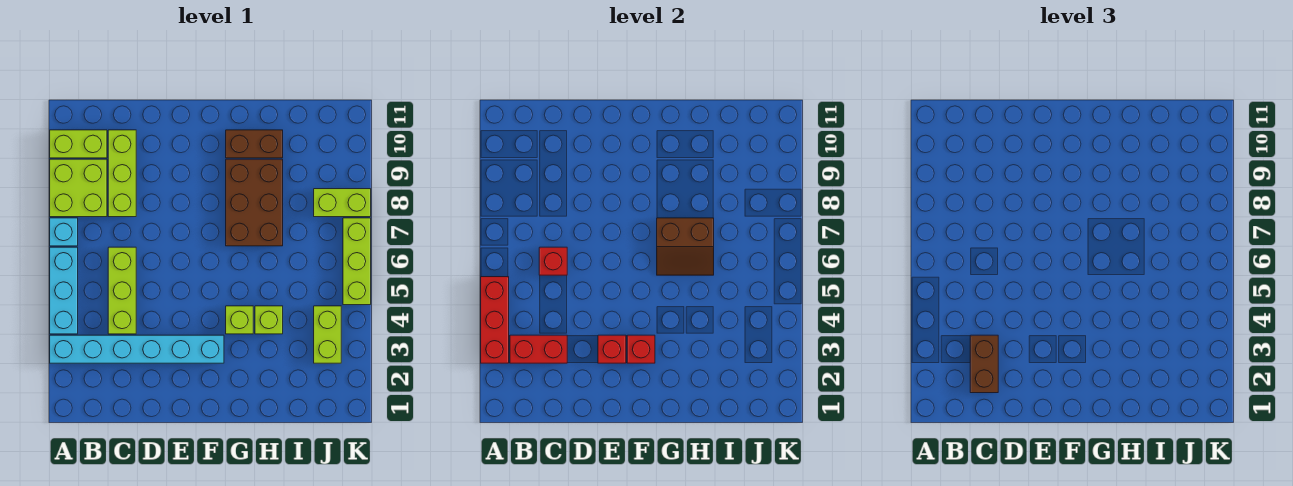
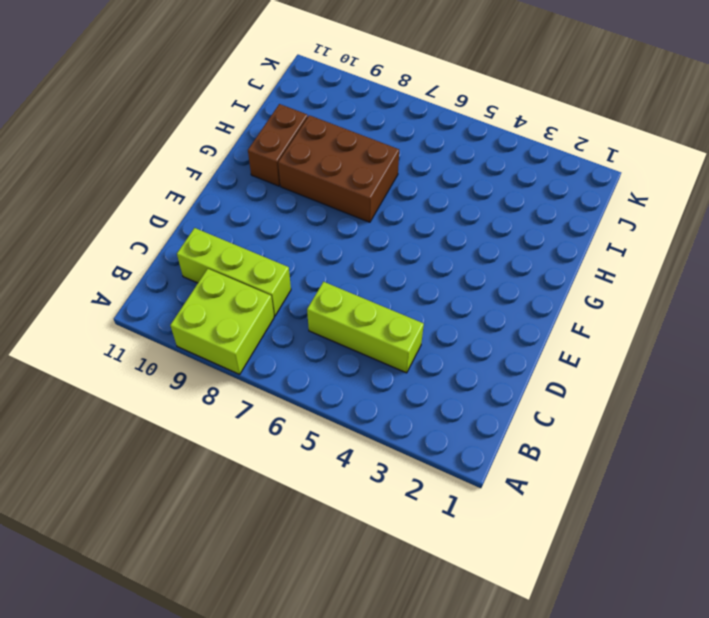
none -> cyan brick A3:F3 level 1
none -> cyan brick A4:A6 level 1
none -> cyan brick A7 level 1

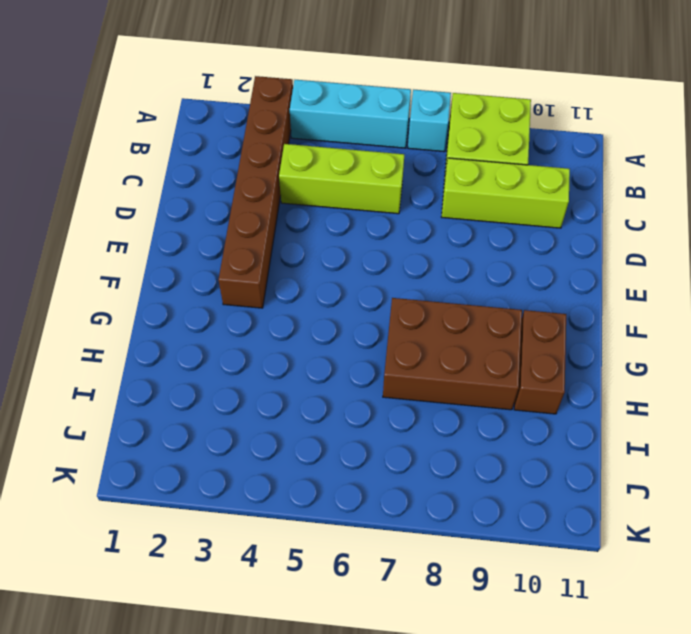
brown brick A3:F3 level 1 -> cyan brick A3:F3 level 1
none -> lime brick A10:B10 level 1
none -> lime brick G4 level 1
none -> lime brick H4 level 1

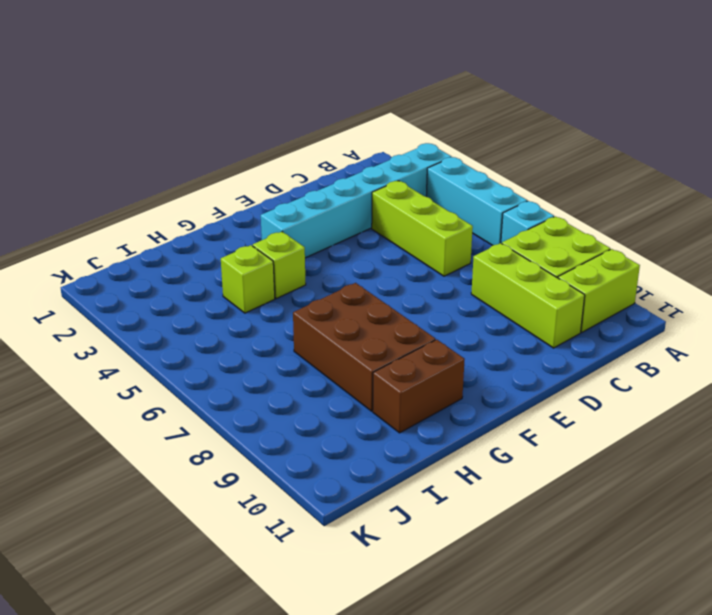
none -> lime brick J3:J4 level 1
none -> lime brick J8:K8 level 1
none -> lime brick K5:K7 level 1

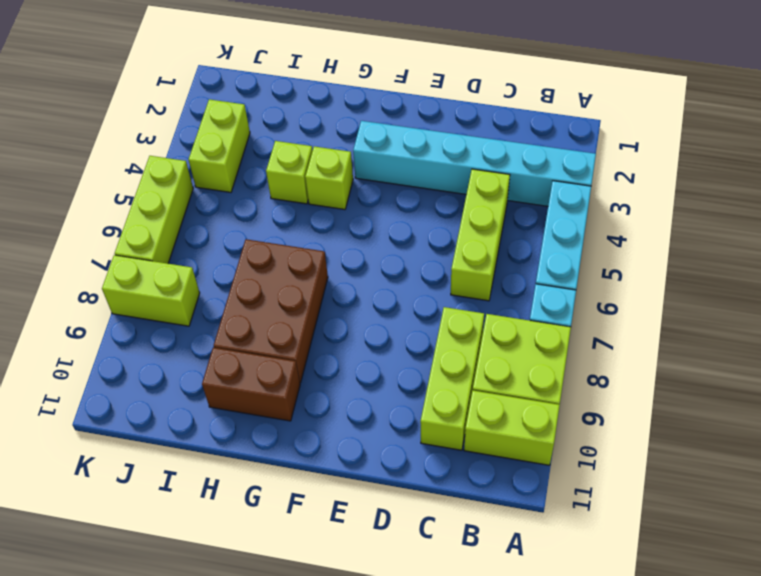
none -> red brick A3:A5 level 2
none -> red brick B3:C3 level 2
none -> red brick C6 level 2

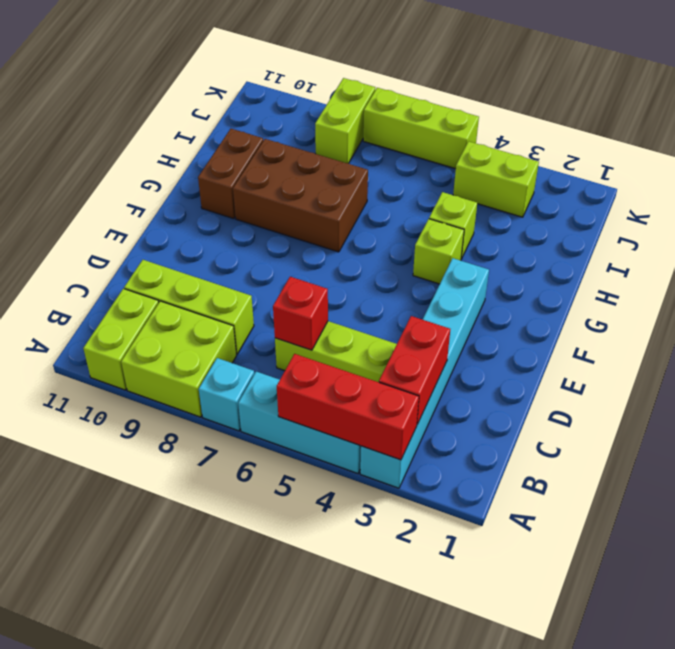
none -> red brick E3 level 2
none -> red brick F3 level 2
none -> brown slope G6:H7 level 2 top 7

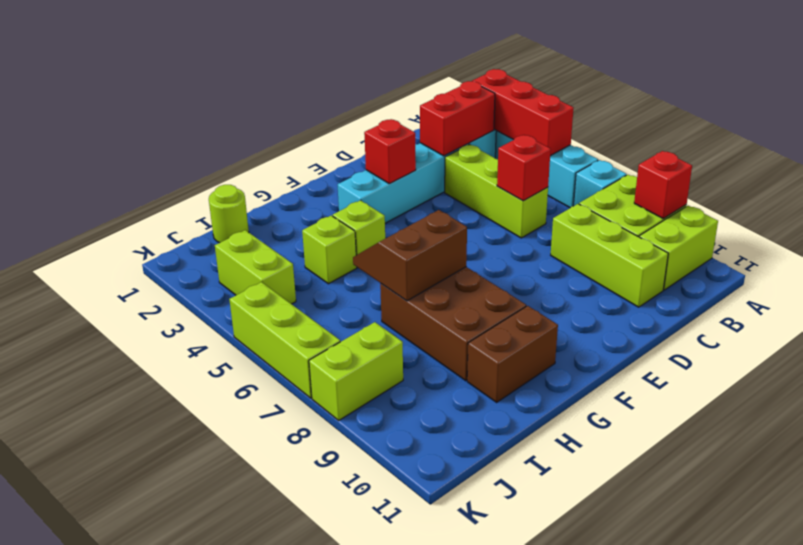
red brick A9 level 2 -> red brick F3 level 2
lime round brick I1 level 1 -> none
none -> brown brick C2:C3 level 3

